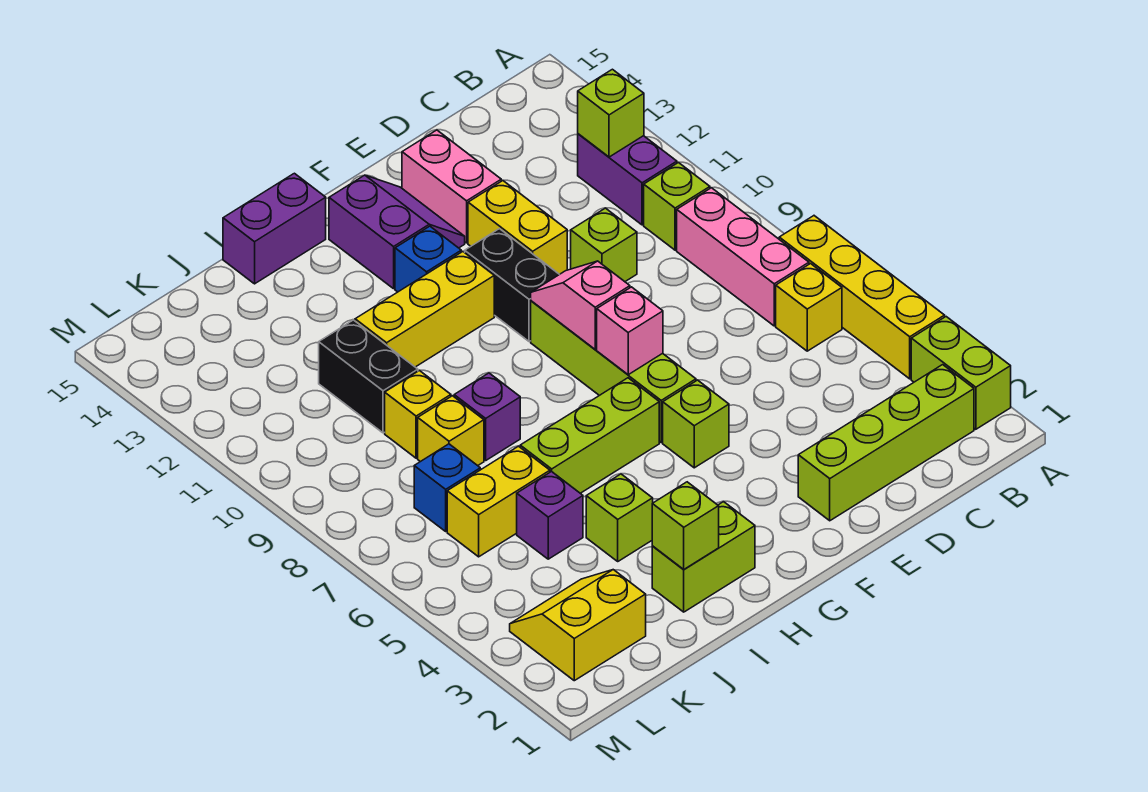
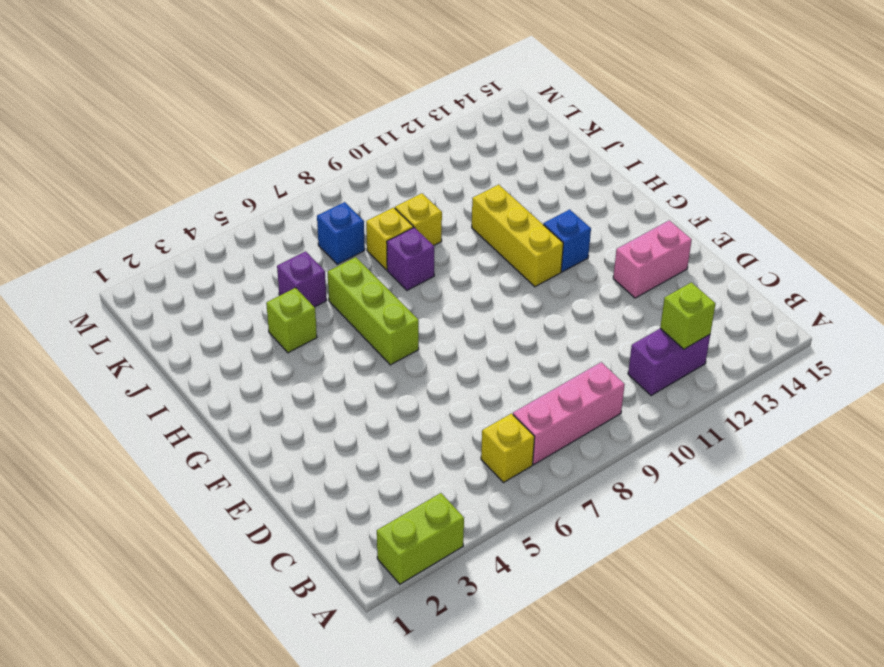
none -> yellow brick A4:A7 level 1
none -> lime brick B2:E2 level 1
none -> lime brick B10 level 1
none -> lime brick D10 level 1

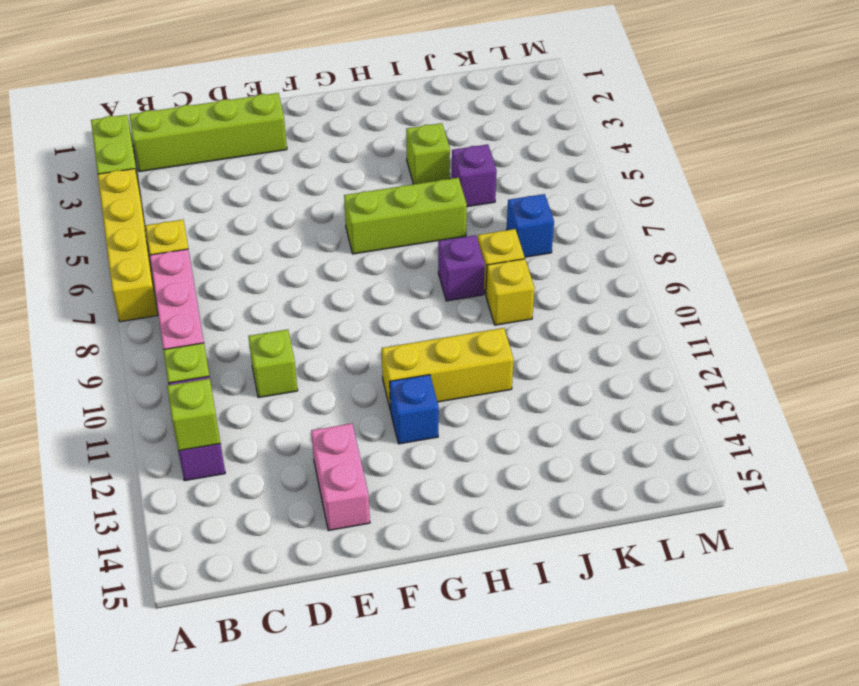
none -> yellow brick E11:E12 level 1
none -> lime brick F5 level 1
none -> lime brick F6:F9 level 1
none -> black brick F10:F11 level 1

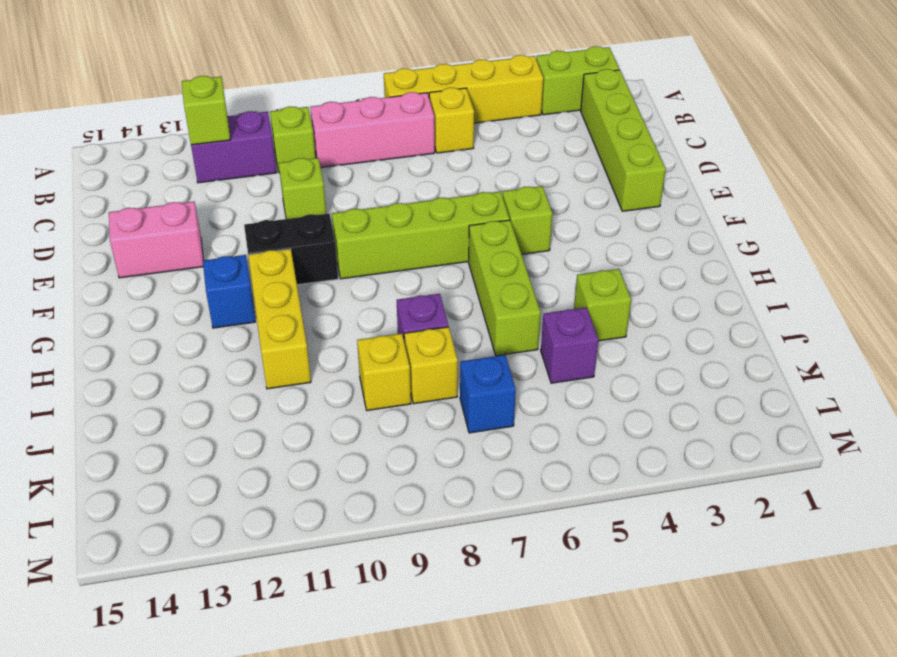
none -> yellow brick E11:E12 level 1
none -> purple slope F13:G14 level 1 top G
none -> lime brick H2:I2 level 1
none -> purple brick H15:I15 level 1

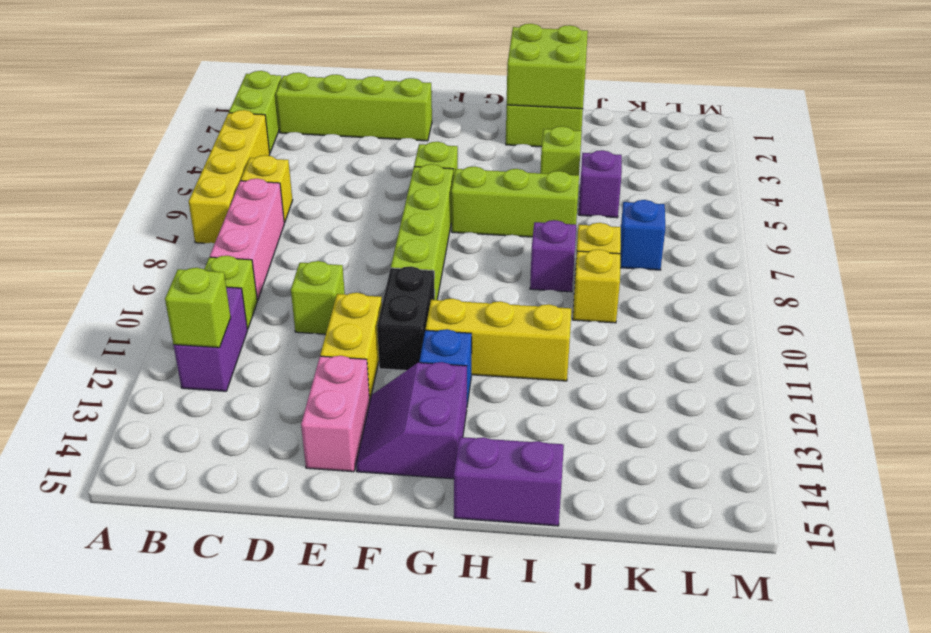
lime brick H1:I2 level 2 -> lime brick I2 level 2
none -> yellow brick J6:K6 level 1
none -> black brick J10:J11 level 1
none -> yellow slope K2:L3 level 1 top 2
none -> pink brick F7 level 2

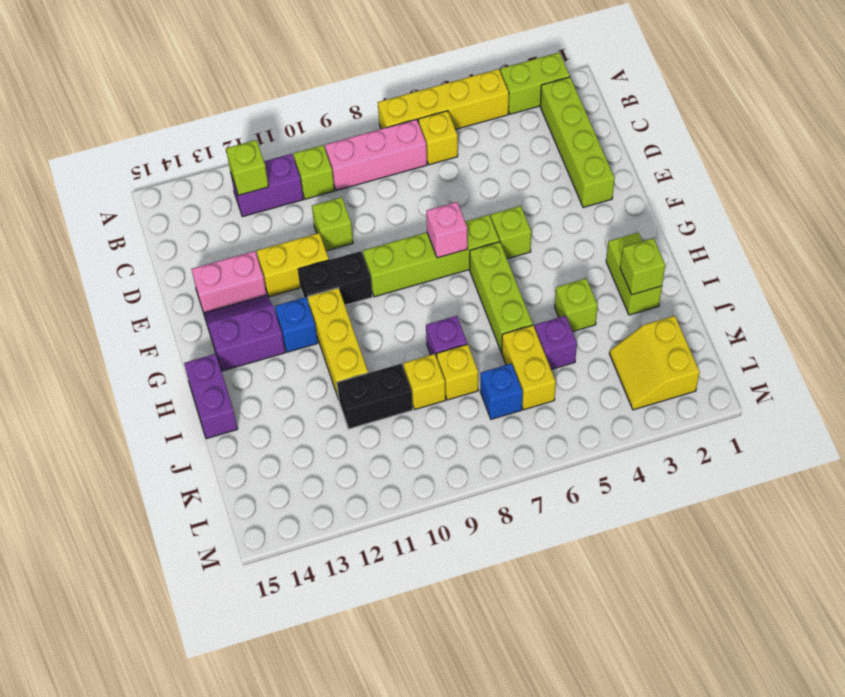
none -> pink slope F8:F9 level 2 top 8

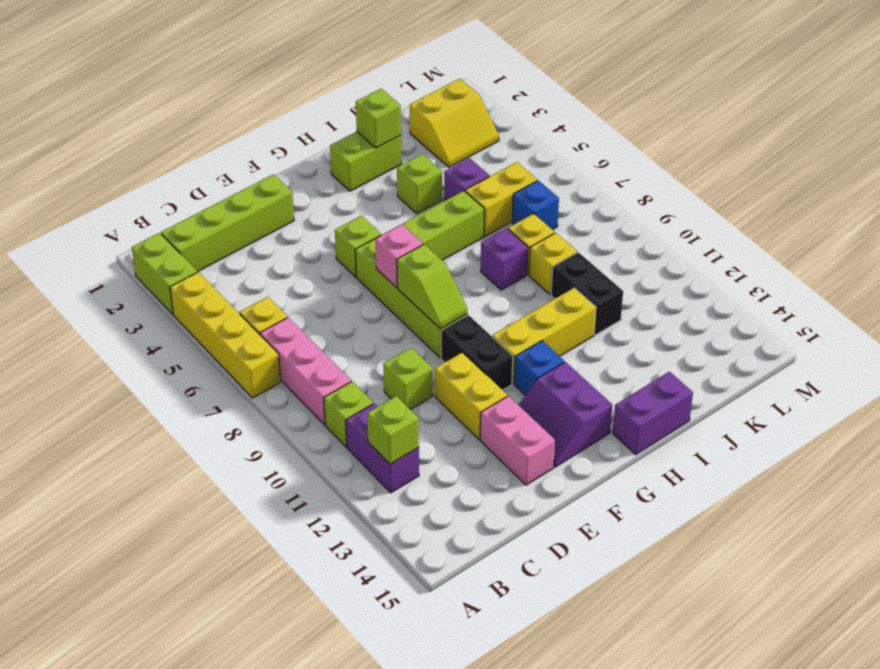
lime slope F8:F9 level 2 top 8 -> pink slope F8:F9 level 2 top 8

